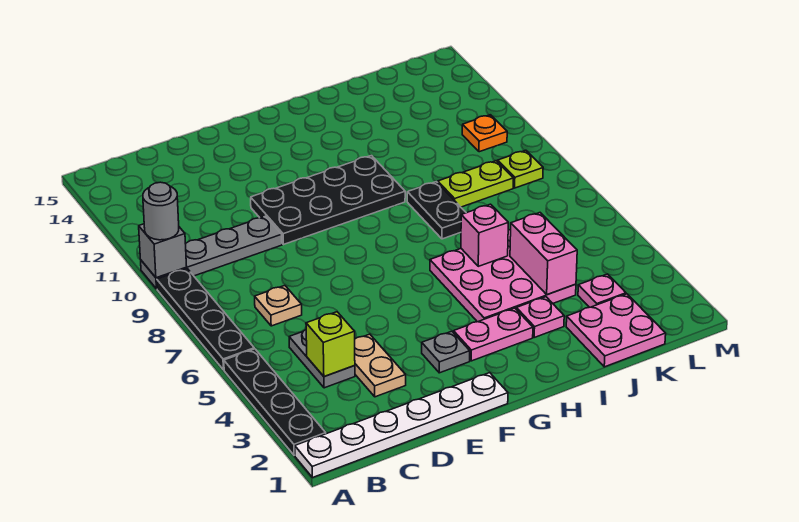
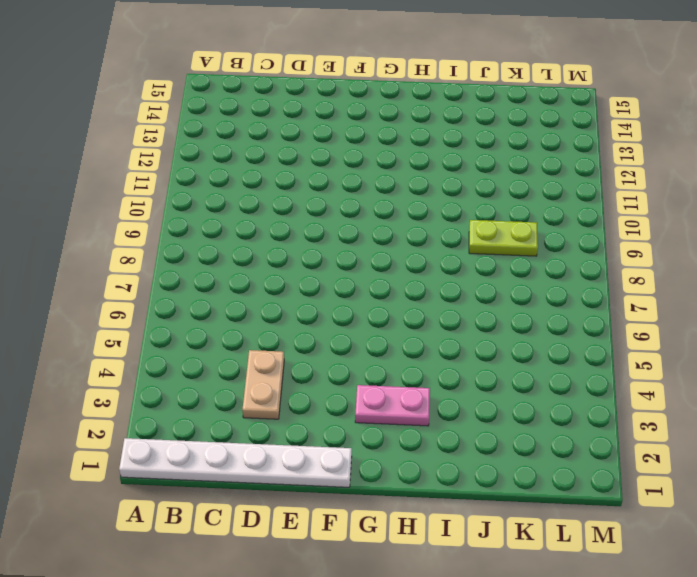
none -> black plate A2:A5 level 1
none -> black plate A6:A9 level 1
none -> grey plate A10:D10 level 1

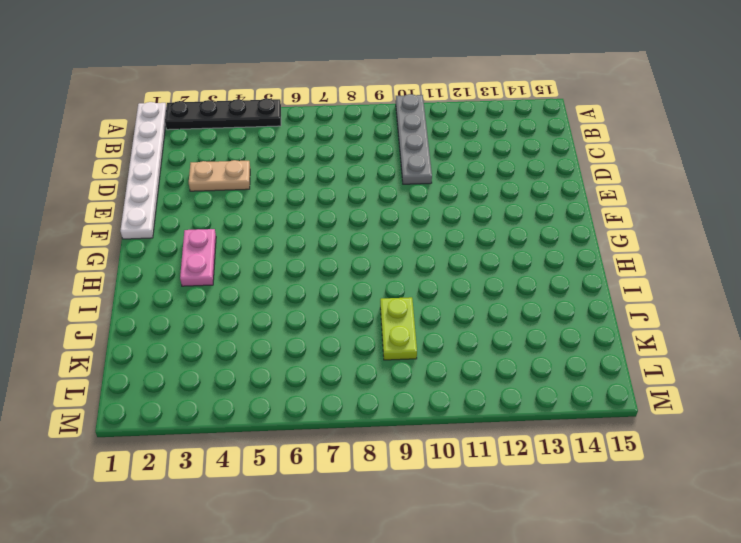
none -> black plate A6:A9 level 1
none -> grey plate C4:C5 level 1
none -> tan plate C7 level 1

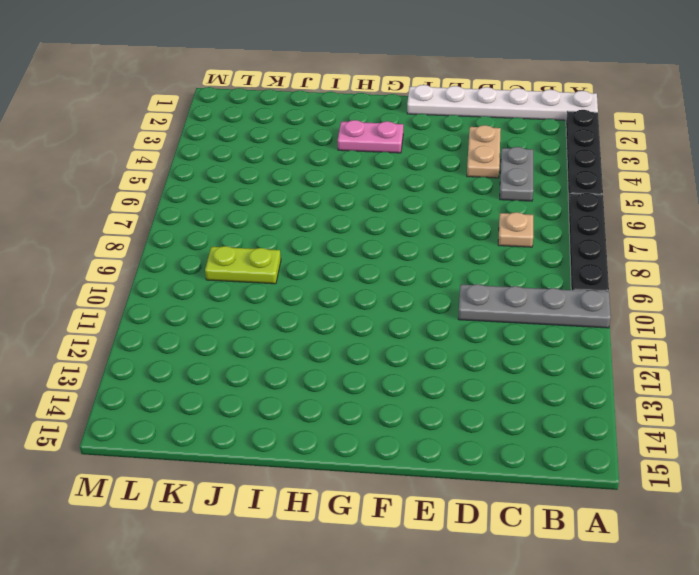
none -> black plate E10:H11 level 1
none -> grey plate F3 level 1
none -> pink plate H4:J6 level 1

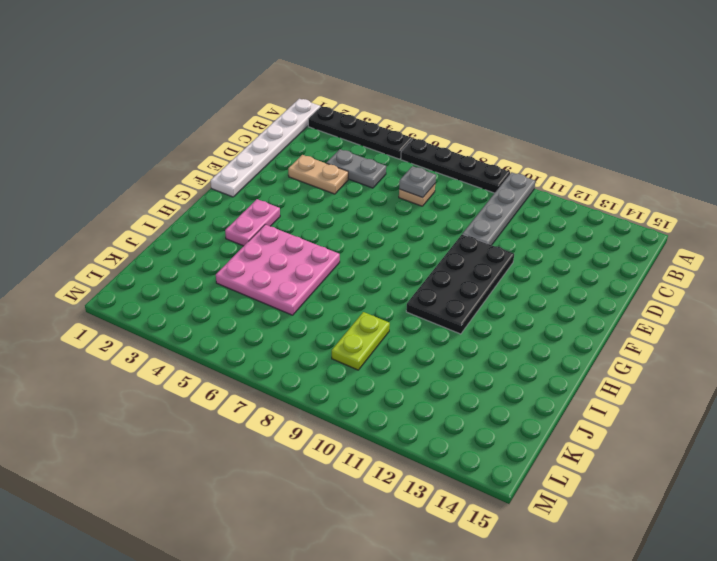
grey plate C7 level 2 -> grey plate F3 level 1
none -> pink plate I3 level 1
none -> black plate I8:I9 level 1
none -> pink plate J1:K2 level 1

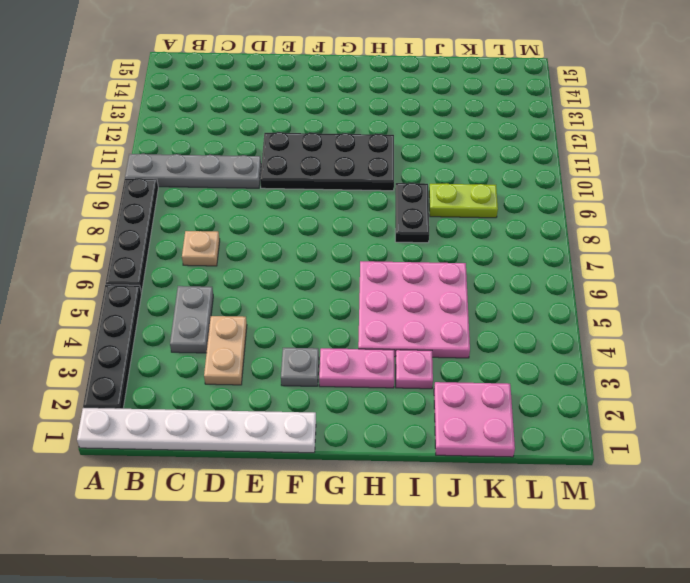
none -> pink plate K3 level 1
none -> lime plate L9 level 1
none -> orange plate L11 level 1

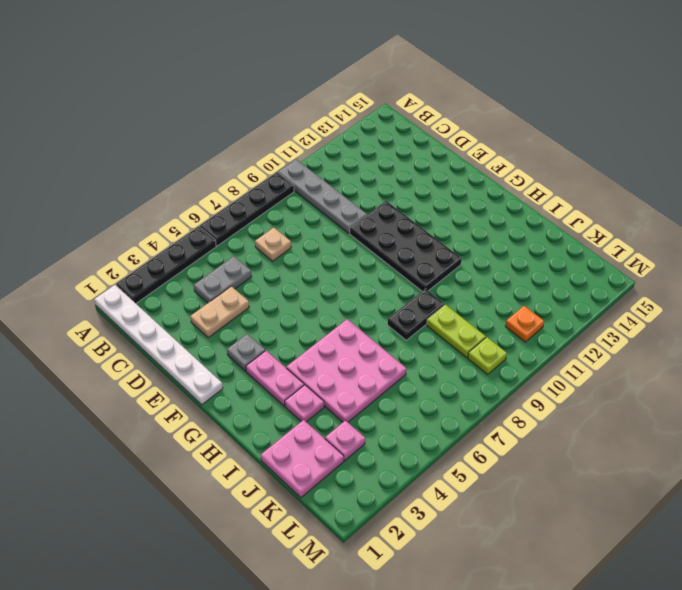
none -> grey brick A10 level 2
none -> lime brick C4 level 2
none -> pink brick I6 level 2

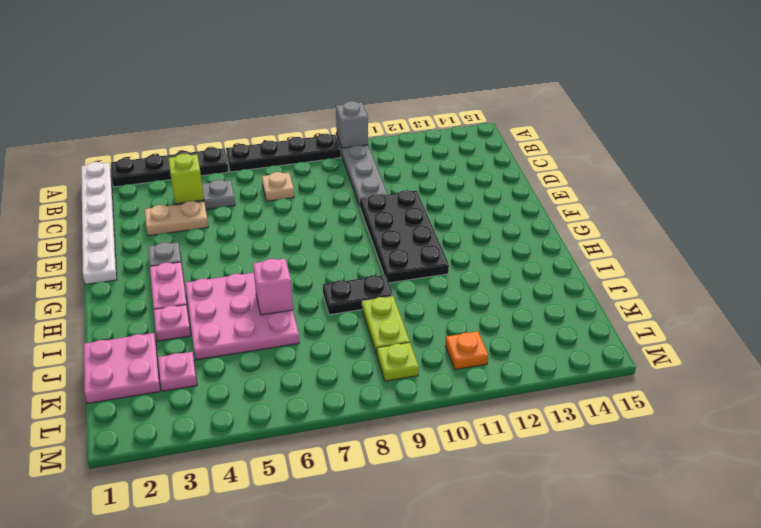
none -> pink brick J4:J5 level 2
none -> grey round brick A10 level 3

